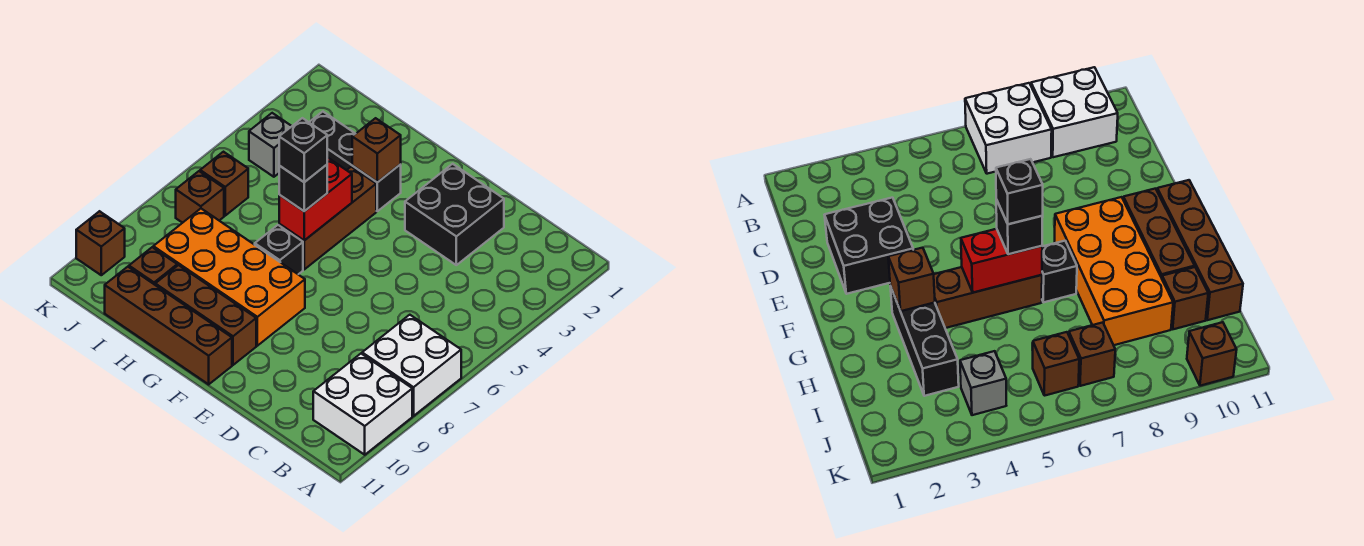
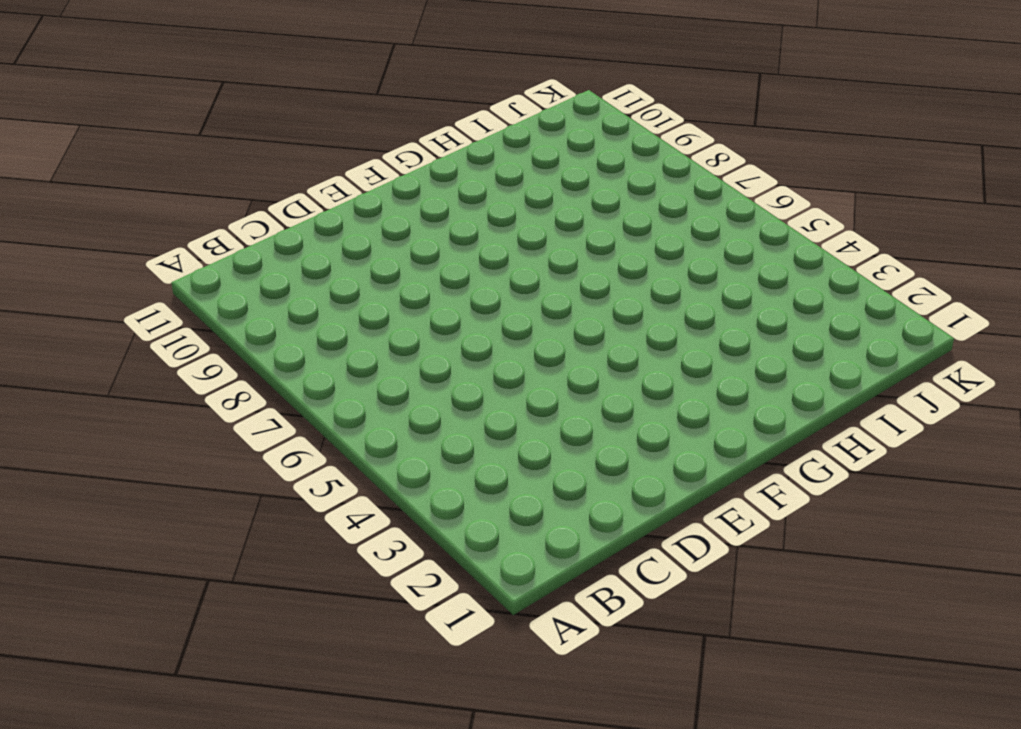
none -> white brick A7:B8 level 1
none -> white brick A9:B10 level 1
none -> black brick D2:E3 level 1

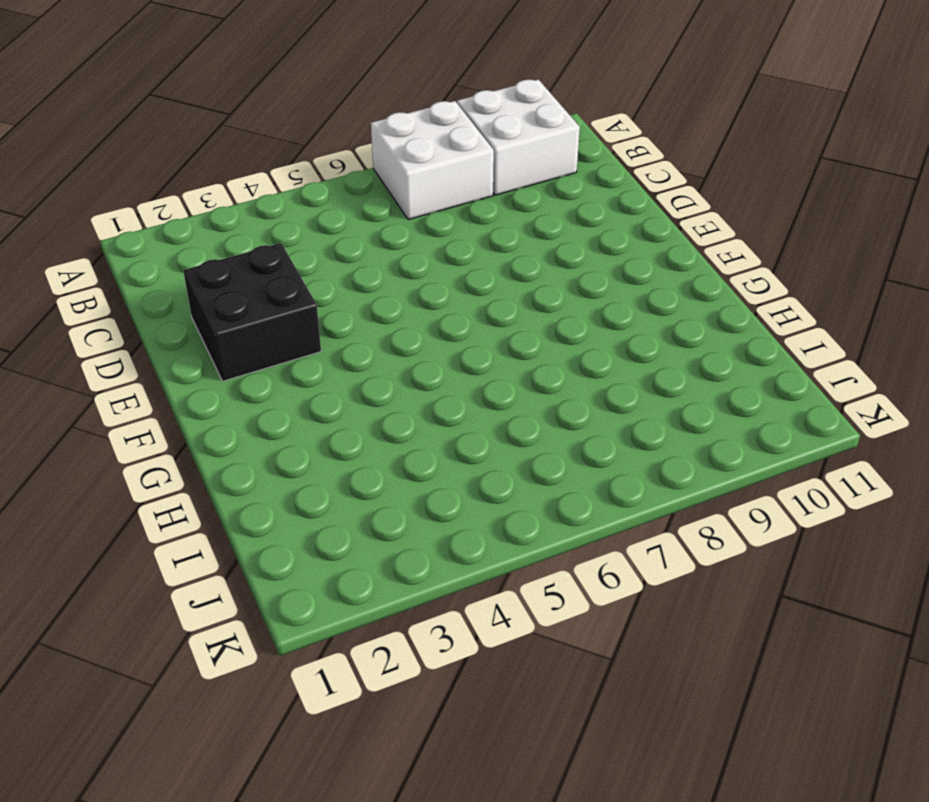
none -> orange brick F8:I9 level 1
none -> brown brick F10:H10 level 1
none -> brown brick F11:I11 level 1

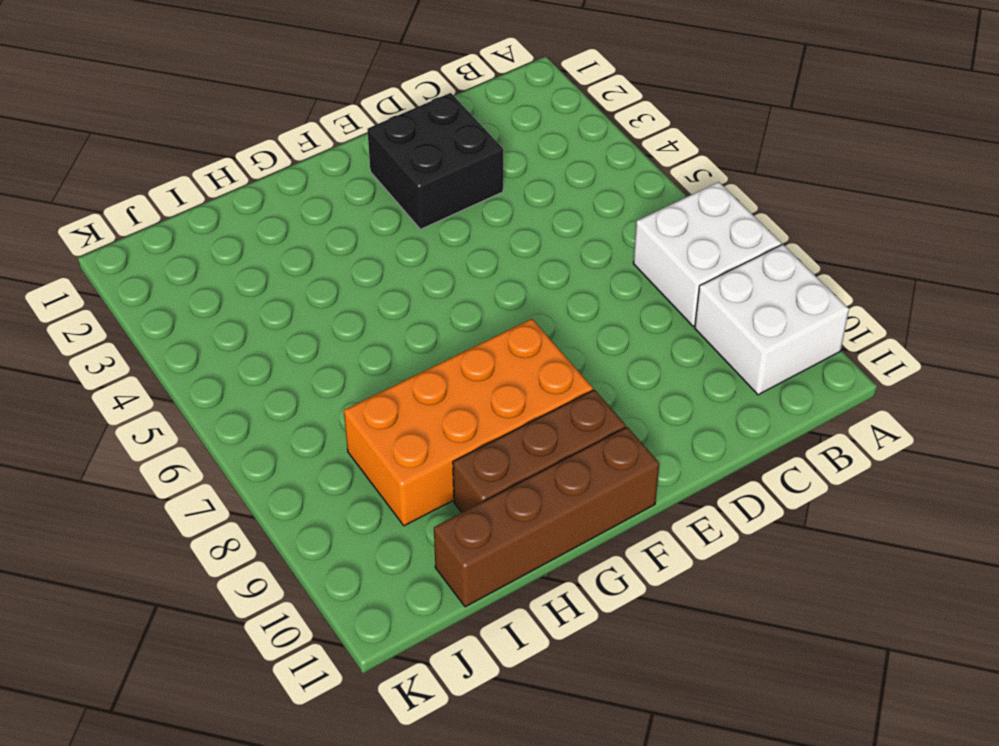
none -> black brick G3:I3 level 1
none -> brown brick G4:G6 level 1
none -> black brick G7 level 1

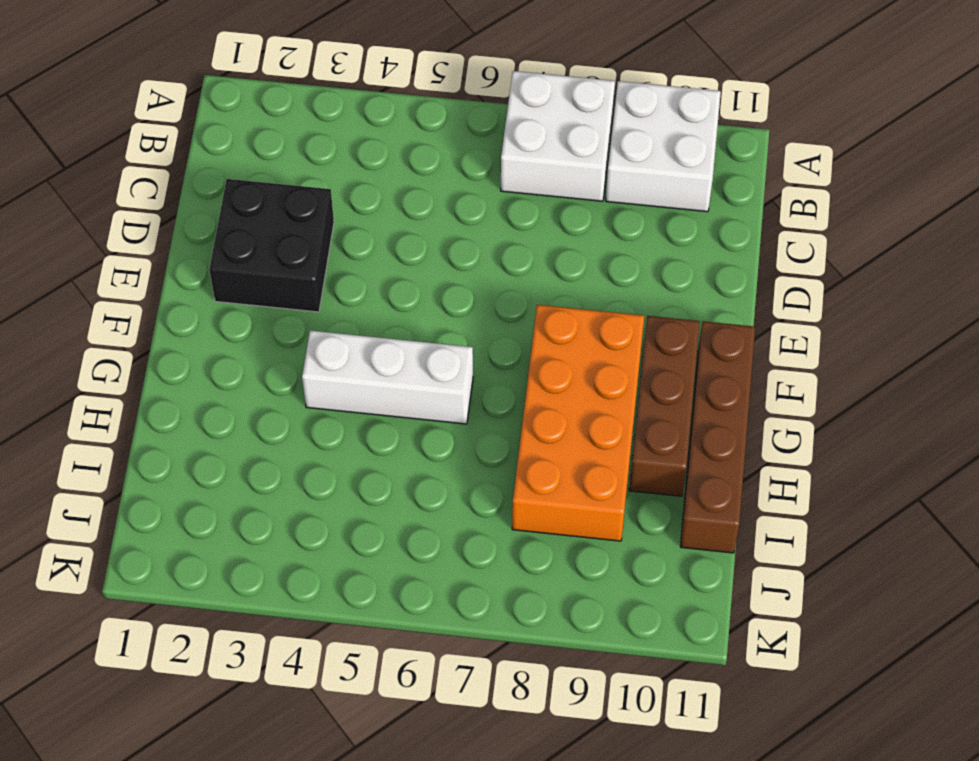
white brick G4:G6 level 1 -> brown brick G4:G6 level 1
none -> black brick G3:I3 level 1
none -> black brick G7 level 1
none -> brown brick I10 level 1

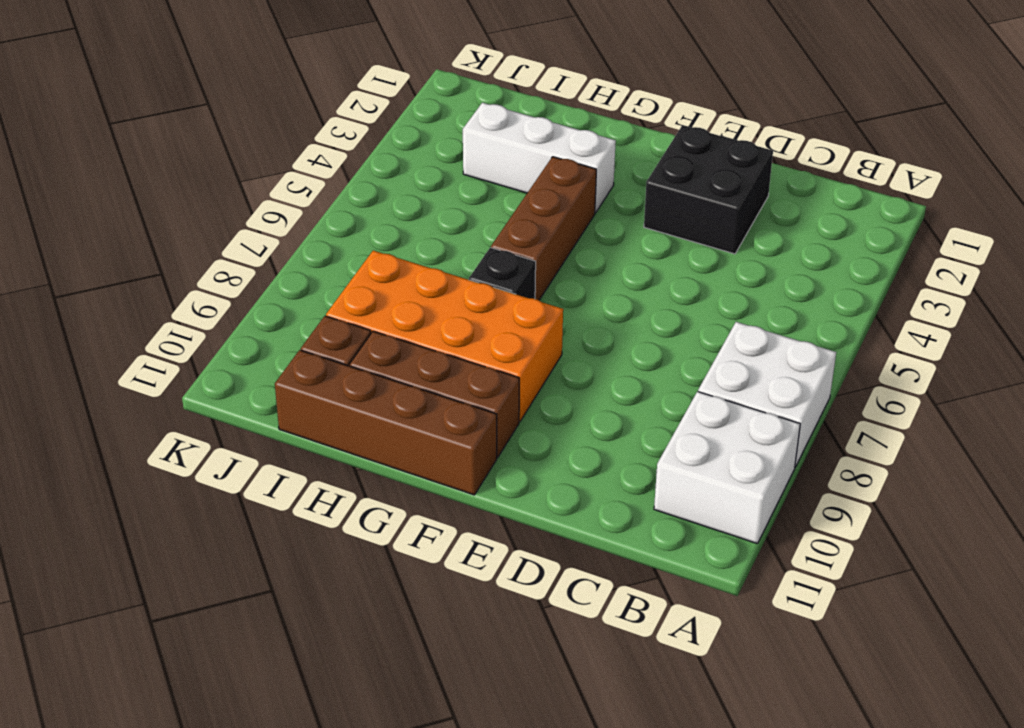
white brick G3:I3 level 1 -> black brick G3:I3 level 1
none -> grey brick J4 level 1
none -> brown brick J6 level 1
none -> brown brick J7 level 1

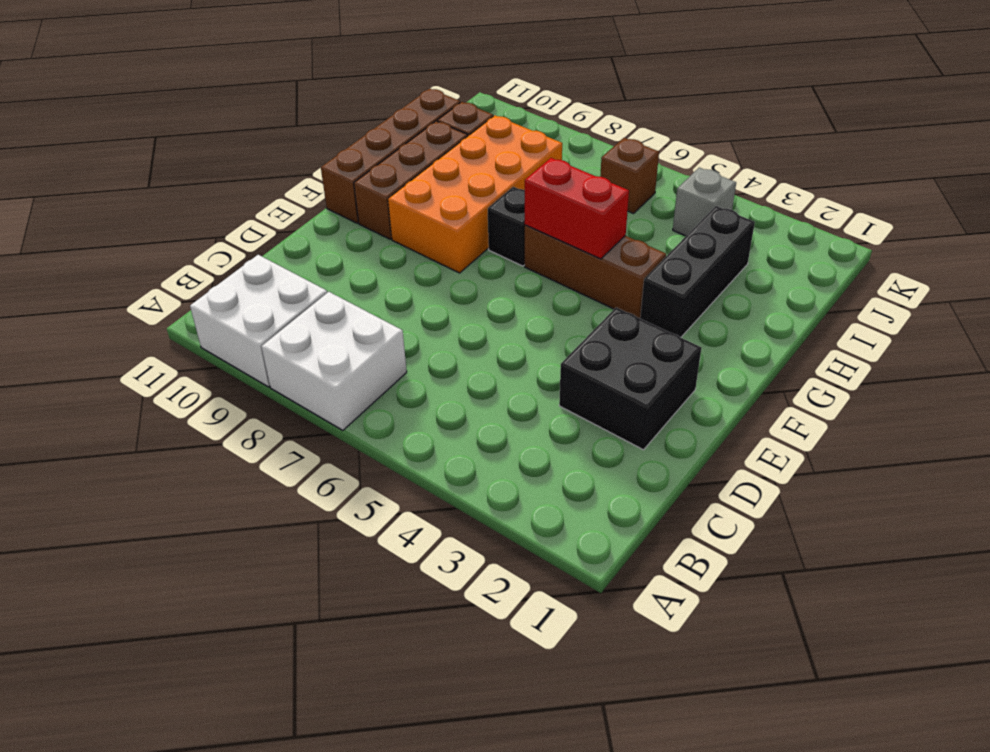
none -> brown brick J7 level 1
none -> brown brick K10 level 1
none -> brown brick G3 level 2

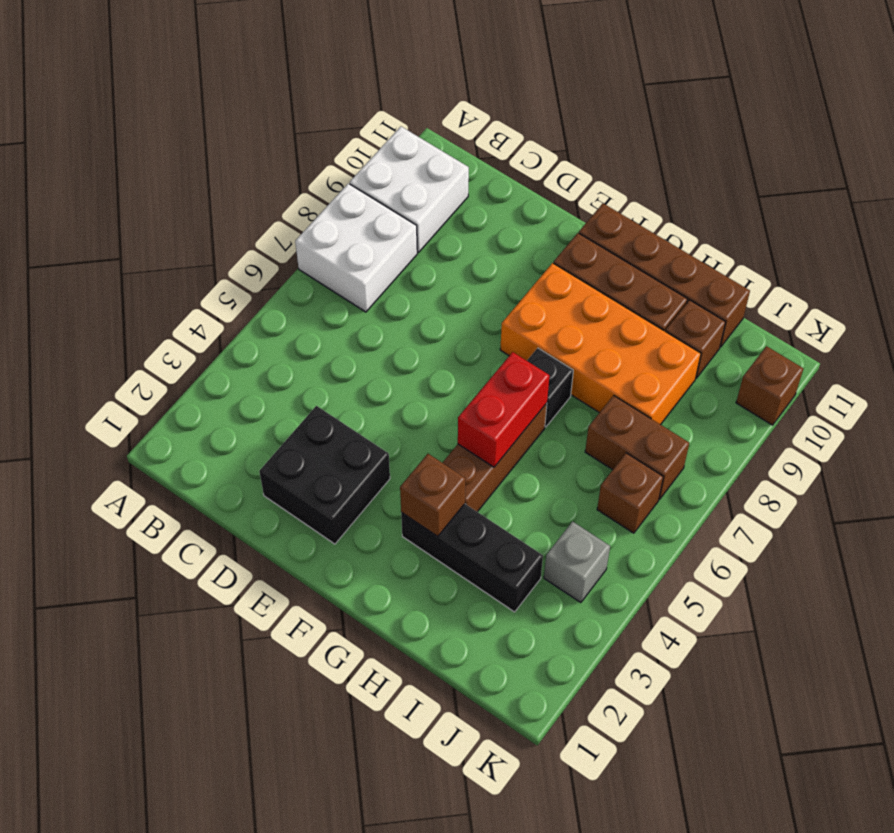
brown brick I7:J7 level 1 -> brown brick J7 level 1
none -> black brick G6 level 3
none -> black brick G6 level 4

